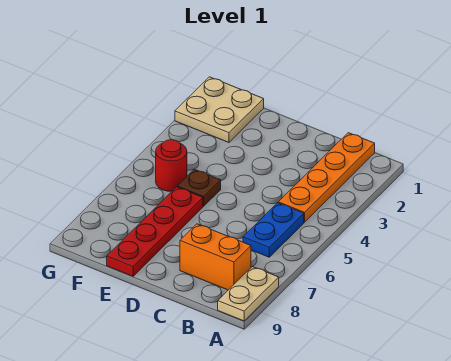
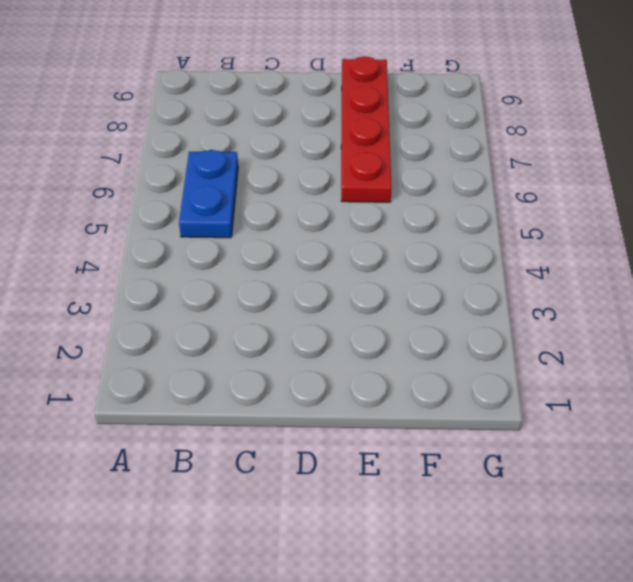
none -> tan plate A8:A9 level 1
none -> orange plate B1:B4 level 1

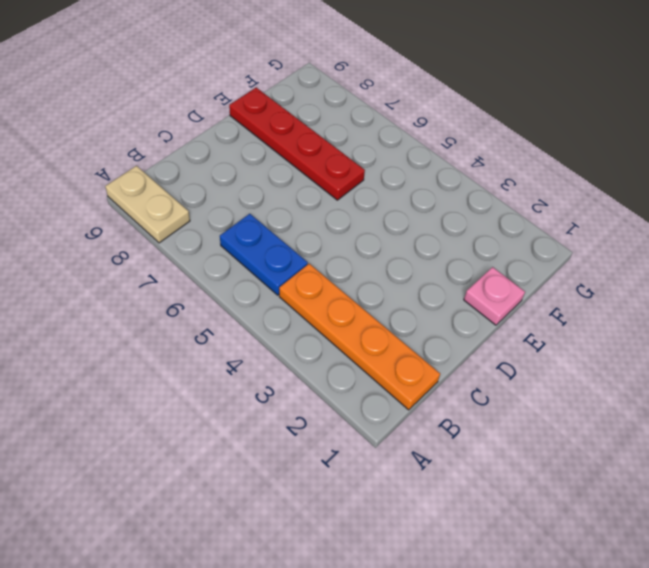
pink plate E1 level 1 -> none
none -> orange brick B8:C8 level 1
none -> brown plate E5 level 1

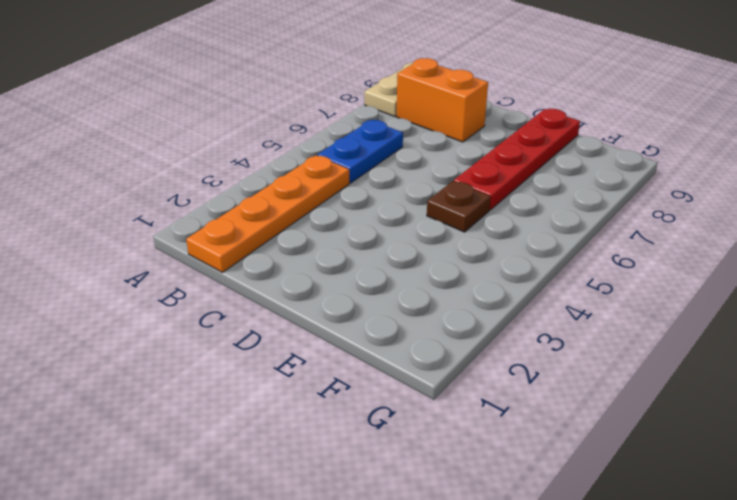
none -> tan plate F1:G2 level 1
none -> red round brick F5 level 1

